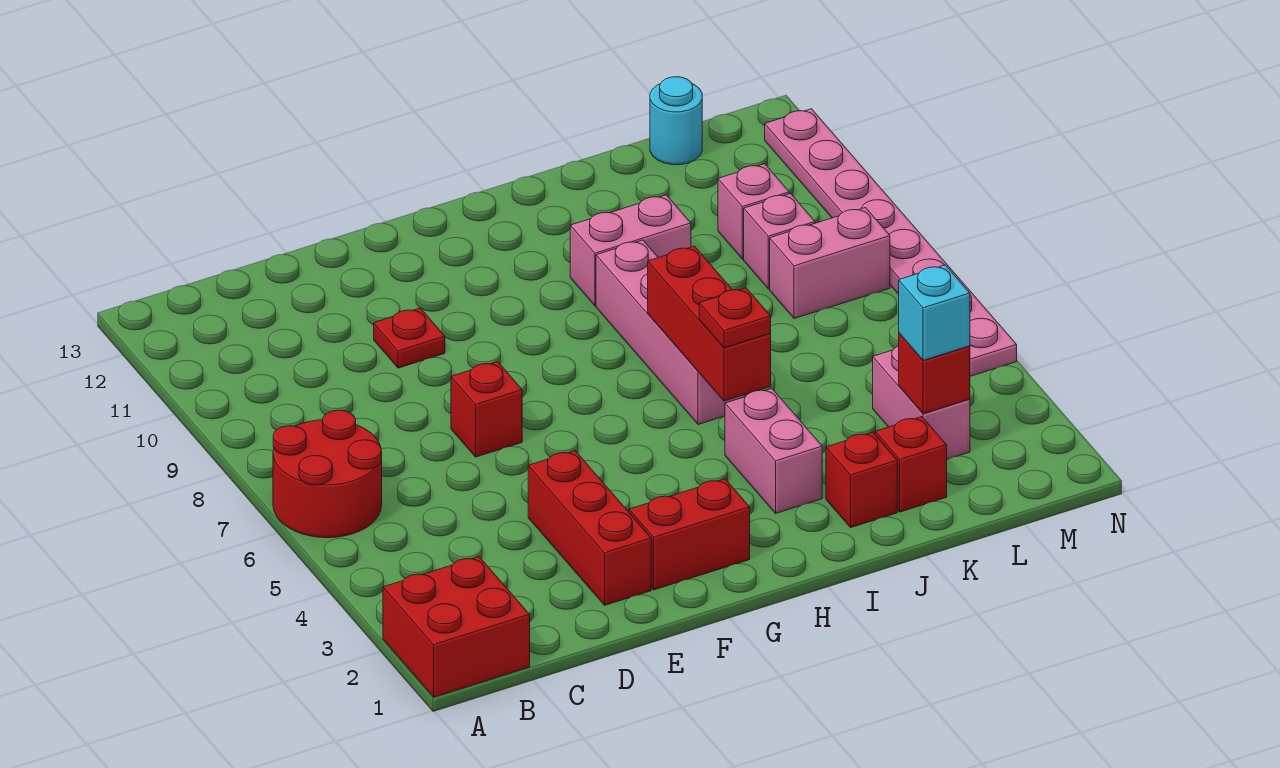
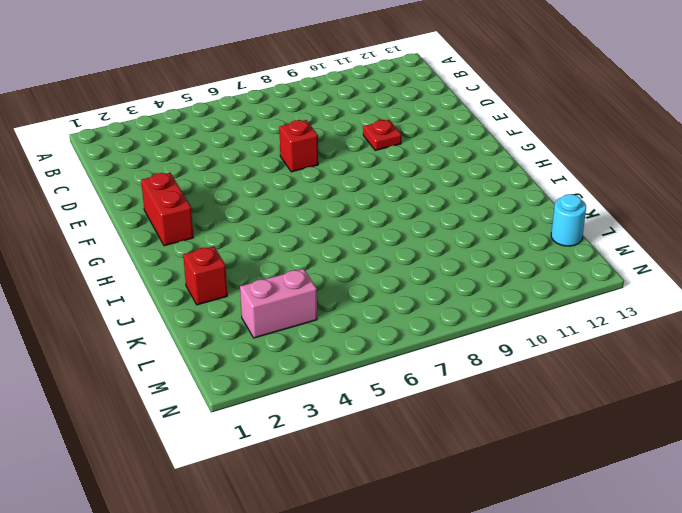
none -> red brick A1:B2 level 1
none -> red round brick A6:B7 level 1
none -> red brick E2:E4 level 1

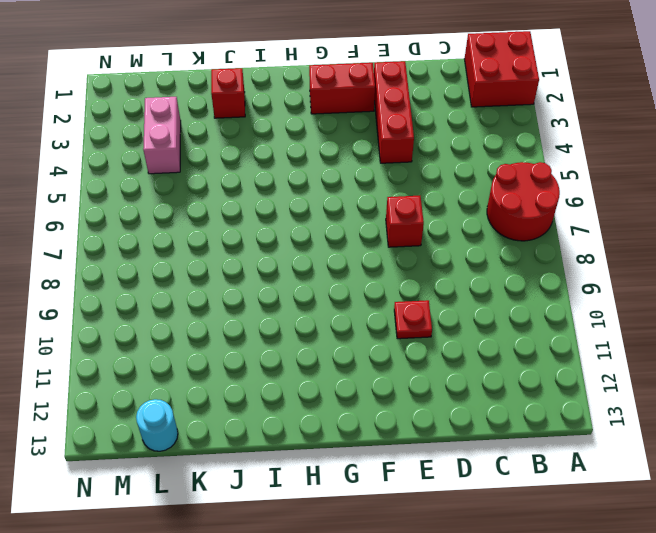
none -> pink brick I3:I4 level 1
none -> pink brick I6:I9 level 1
none -> pink brick I10:J10 level 1

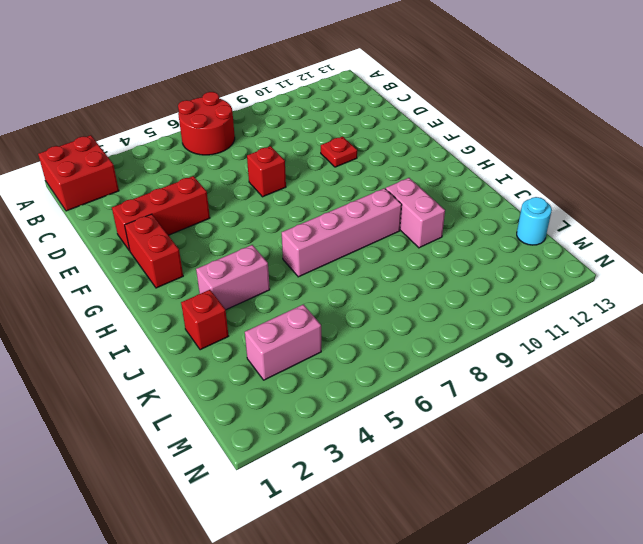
none -> red brick K2 level 1
none -> pink brick L8:M8 level 1
none -> pink brick L9 level 1

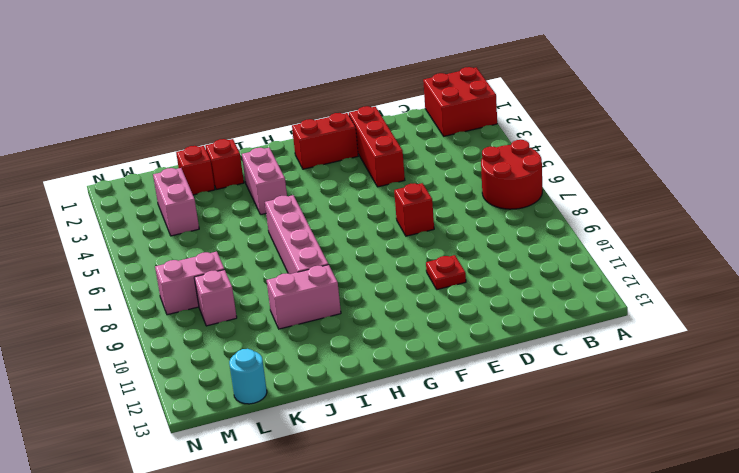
none -> pink brick L10 level 1
none -> pink plate N5:N12 level 1
none -> red brick I5:I7 level 2

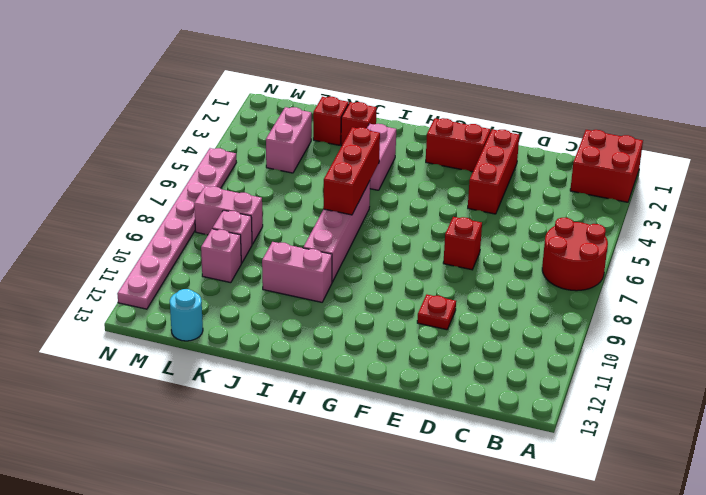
none -> red brick L3 level 2
none -> red plate I5 level 3
none -> cyan brick L3 level 3

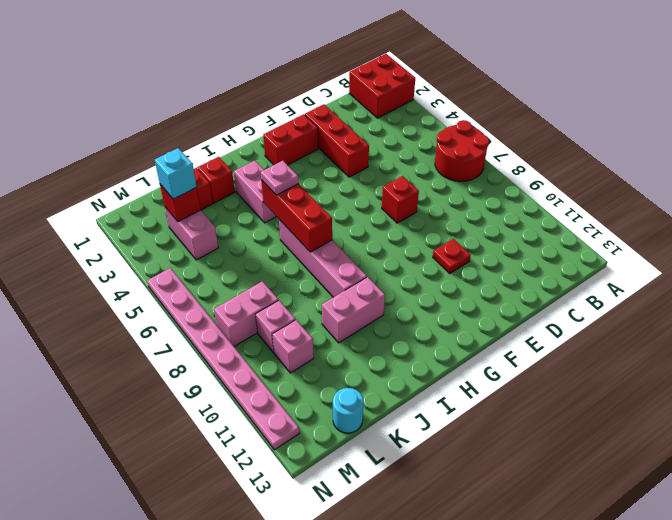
pink plate I5 level 3 -> red plate I5 level 3

